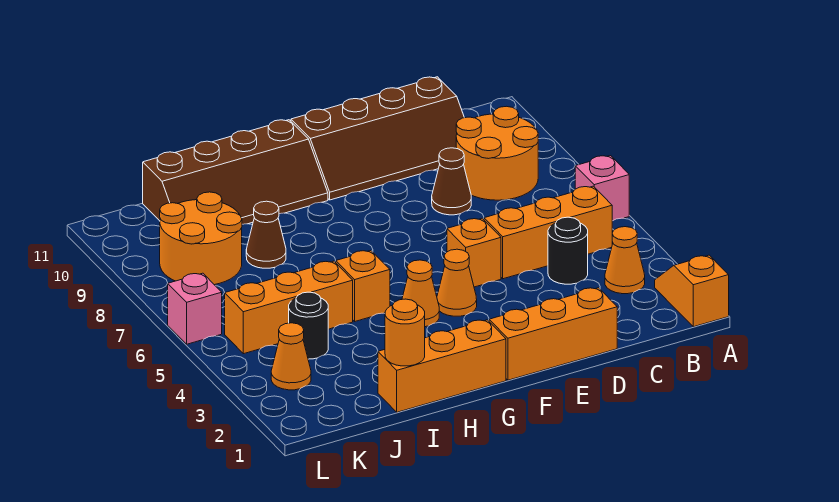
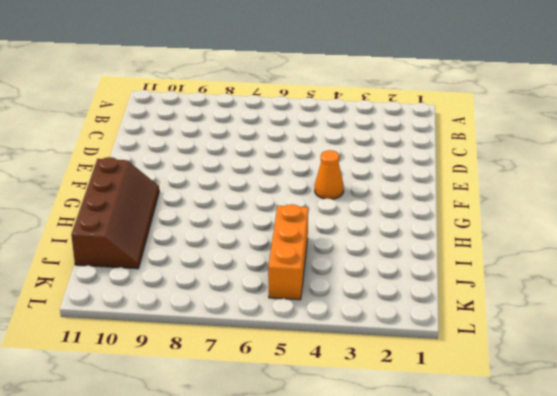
none -> orange slope A1:A2 level 1 top 1
none -> pink brick A6 level 1
none -> orange cone B3 level 1

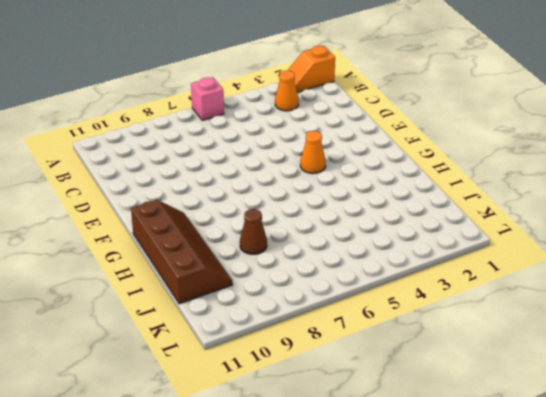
none -> orange brick B5:D5 level 1
none -> orange round brick B8:C9 level 1
none -> black round brick C4 level 1

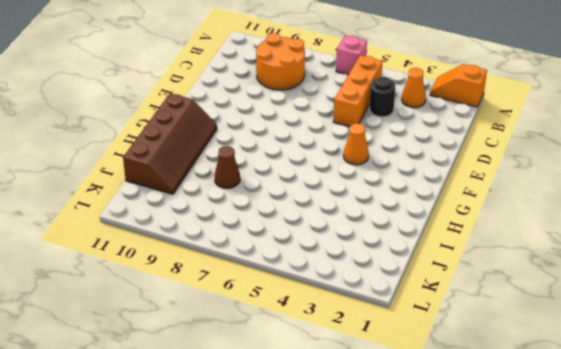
none -> brown slope C10:F11 level 1 top 11
none -> orange brick D1:F1 level 1
none -> brown cone D8 level 1

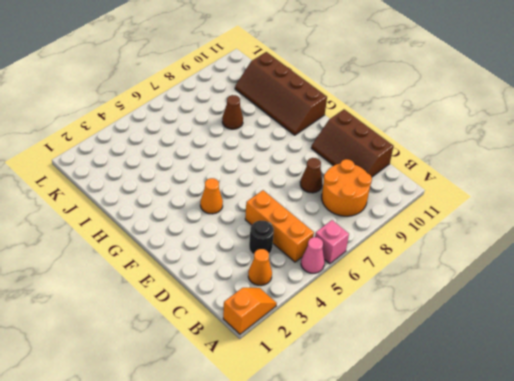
pink cone A5 level 1 -> none
brown slope C10:E11 level 1 top 11 -> brown slope C10:F11 level 1 top 11
none -> orange brick D1:F1 level 1
none -> orange brick E5 level 1
none -> orange brick G1:I1 level 1

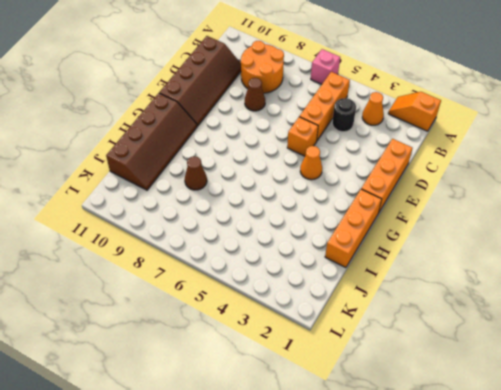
none -> orange cone G4 level 1
none -> orange brick H5 level 1
none -> orange brick I5:K5 level 1

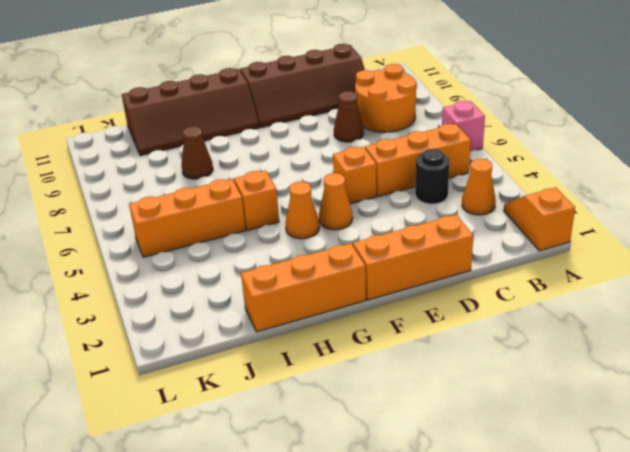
none -> black round brick J4 level 1
none -> orange round brick J8:K9 level 1
none -> orange cone K3 level 1

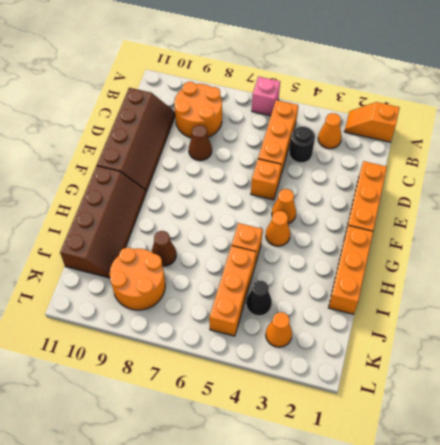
black cone J4 level 1 -> black round brick J4 level 1
none -> pink brick L6 level 1
none -> orange round brick I1 level 2

